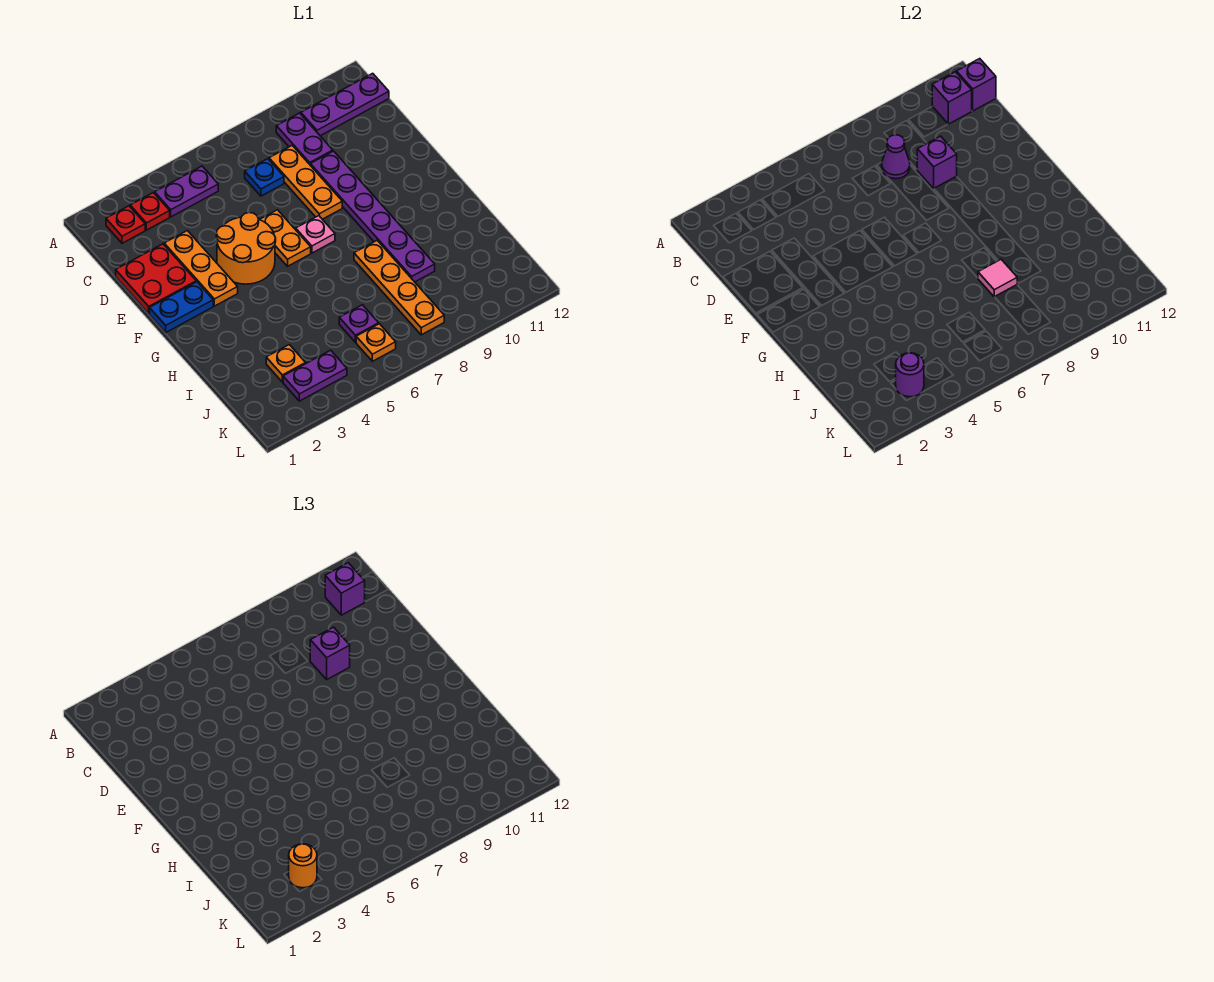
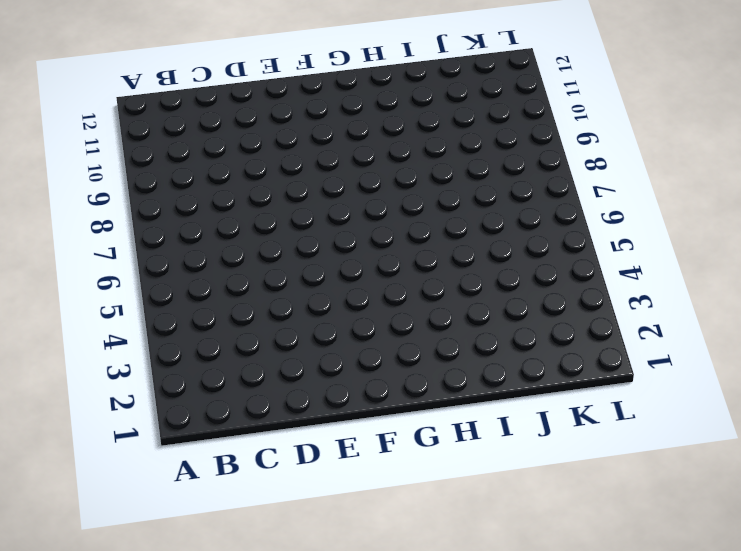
none -> red plate B2 level 1
none -> red plate B3 level 1
none -> purple plate B4:B5 level 1

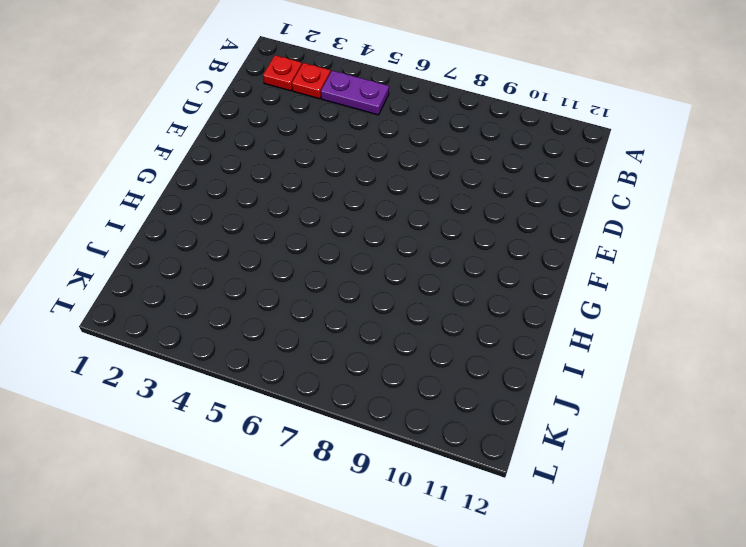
none -> purple plate B9:C9 level 1
none -> purple plate B10:B12 level 1
none -> blue plate C7 level 1

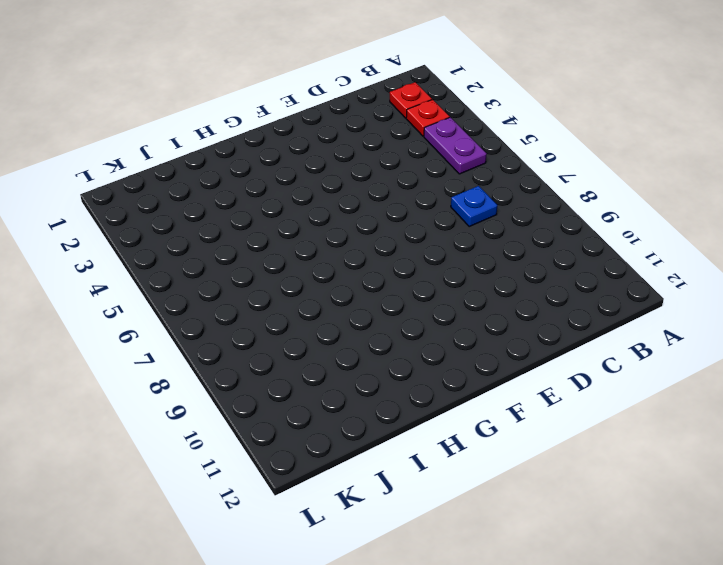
none -> purple plate B9:C9 level 1
none -> purple plate B10:B12 level 1
none -> orange plate C8:E8 level 1

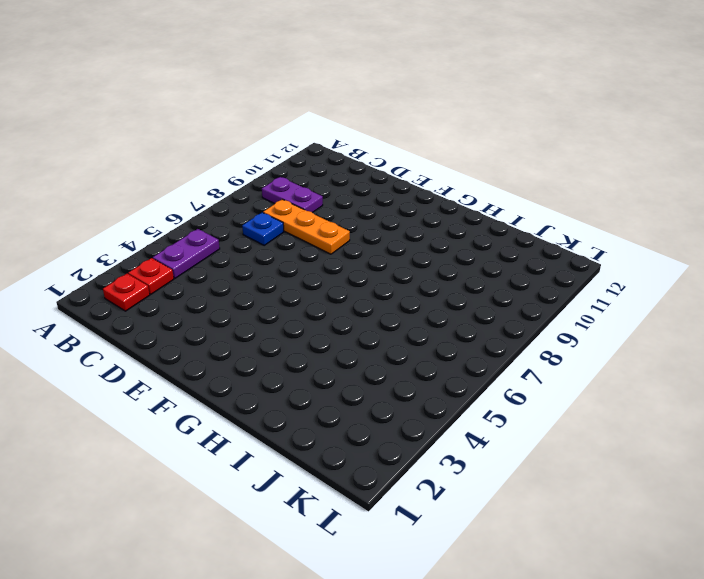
none -> purple plate B10:B12 level 1
none -> red plate D1:E2 level 1
none -> orange plate D3:F3 level 1

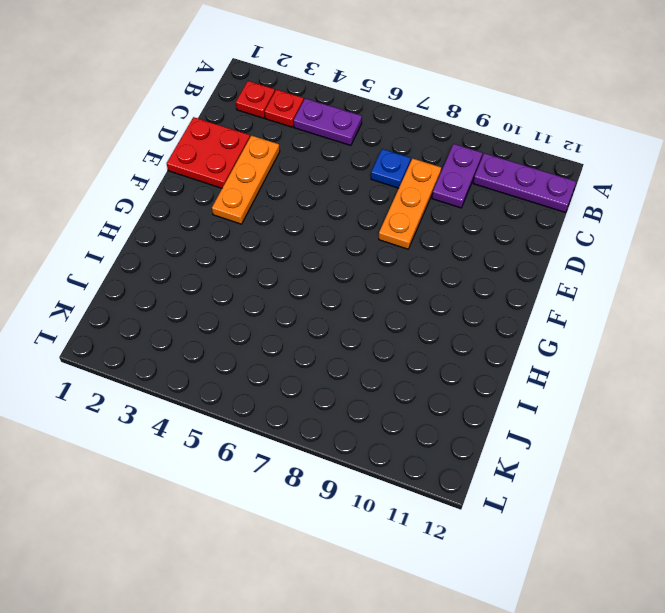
none -> purple plate D9:I9 level 1
none -> orange round brick E4:F5 level 1
none -> orange plate E6:F6 level 1

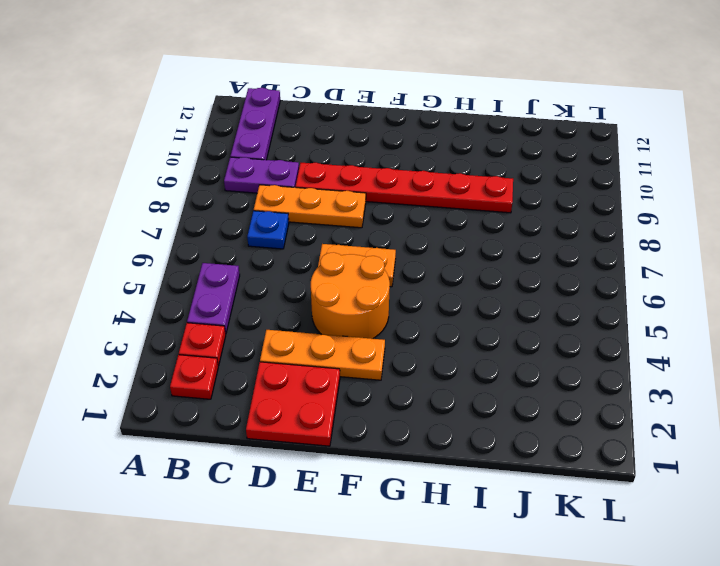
red plate D9:I9 level 1 -> purple plate D9:I9 level 1
none -> blue plate F1:F2 level 1
none -> pink plate F7 level 1
none -> orange plate H8:K8 level 1

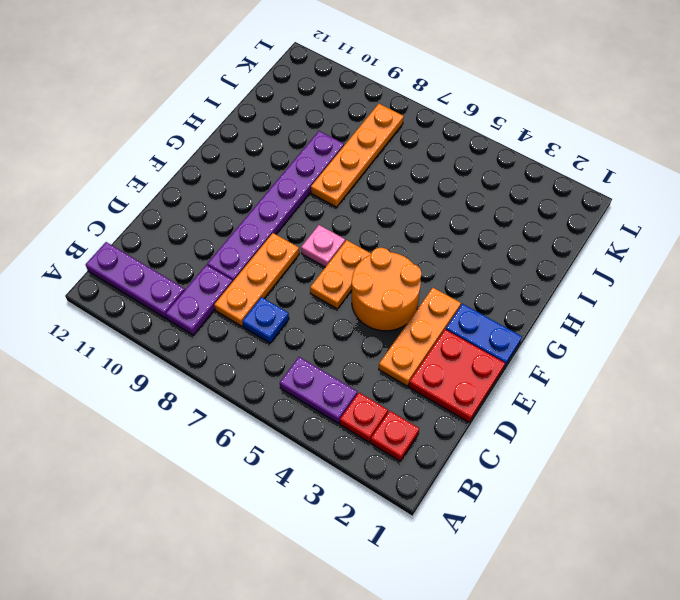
none -> orange plate J3 level 1
none -> purple plate J6 level 1
none -> purple plate K3:K4 level 1

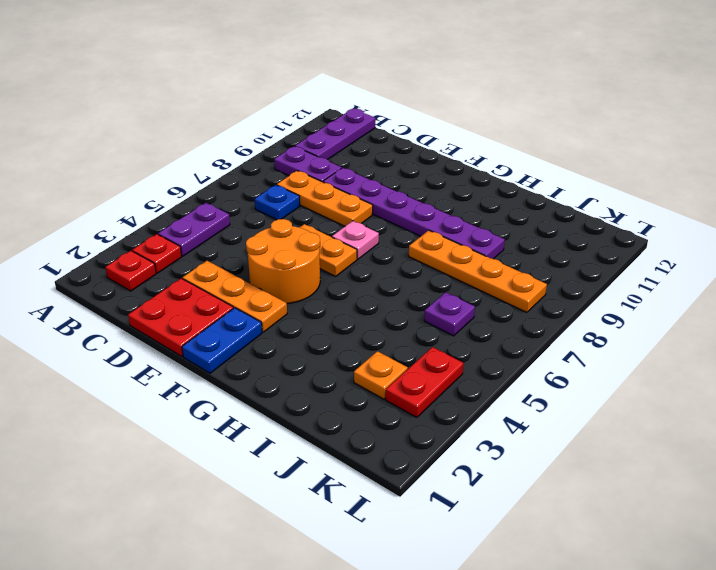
red plate K3:K4 level 1 -> purple plate K3:K4 level 1
none -> orange plate K6 level 1
none -> purple brick B11 level 2
none -> purple brick B12 level 2

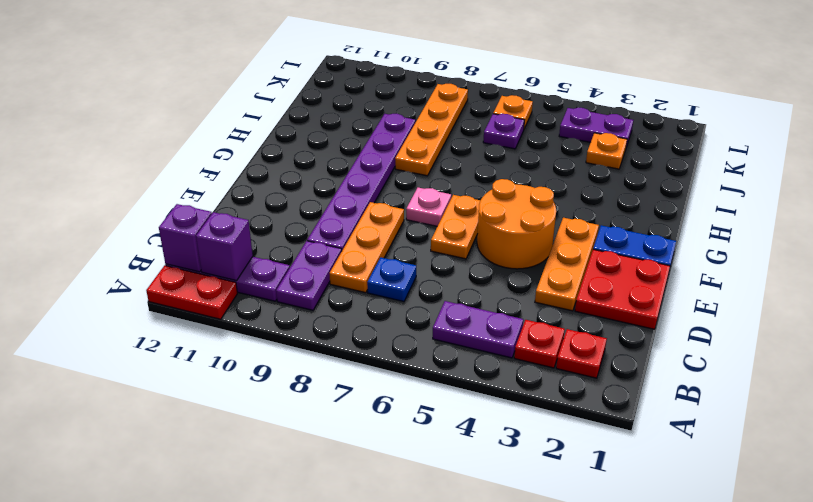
red plate A11:A12 level 1 -> none
none -> purple cone C8 level 2
none -> purple brick D9 level 2
none -> pink tile I8 level 2

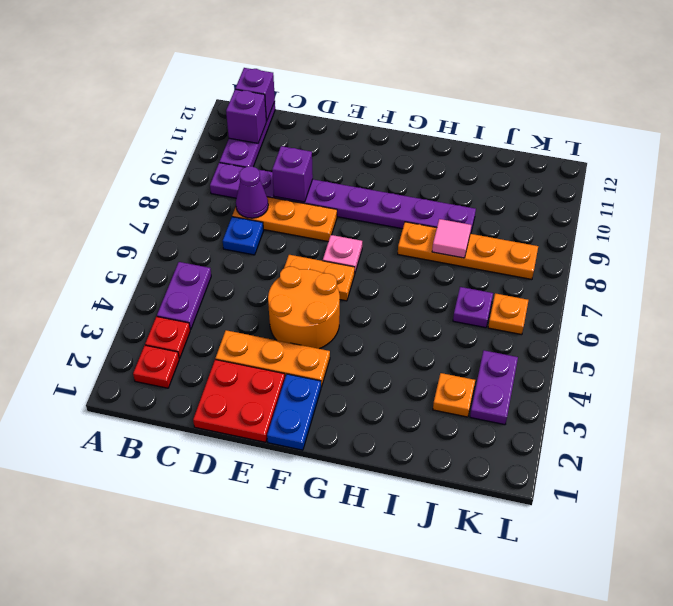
none -> purple round brick K3 level 2
none -> purple brick B11 level 3
none -> purple brick D9 level 3

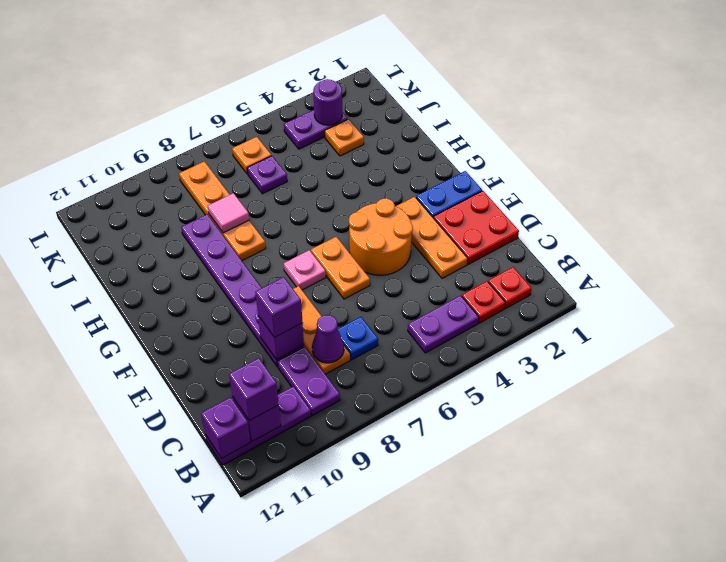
none -> orange round brick K3 level 3

